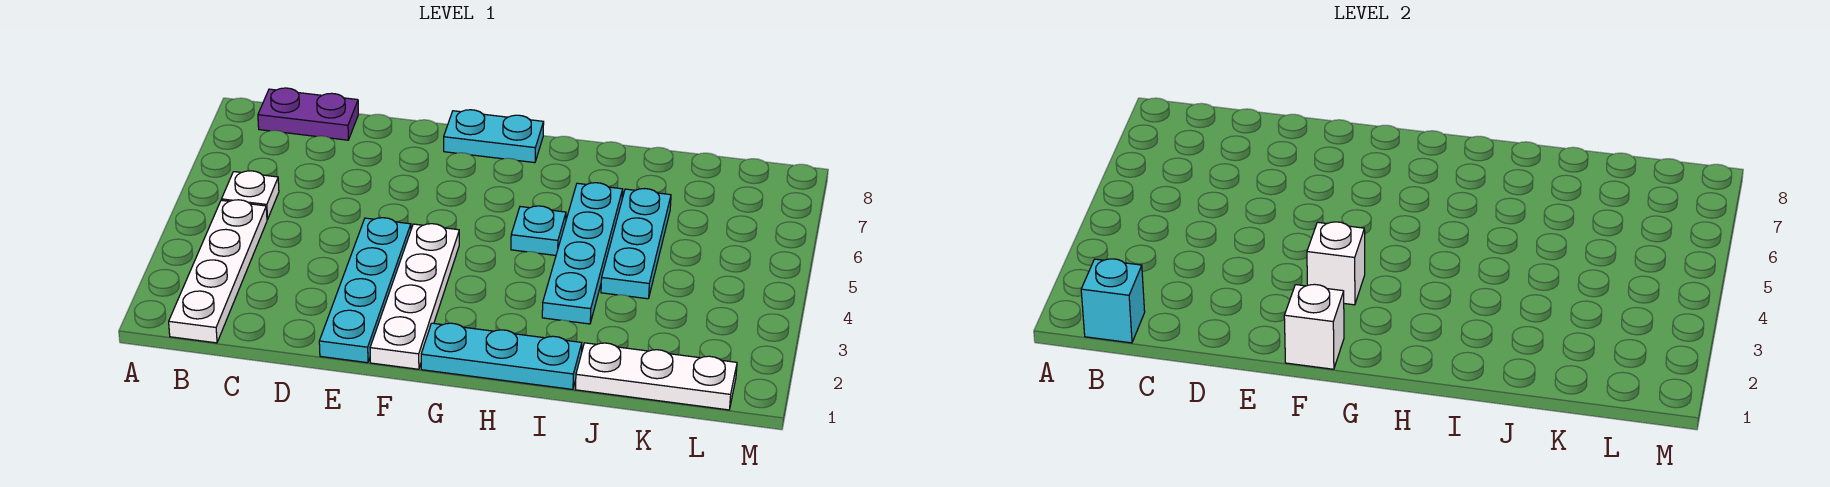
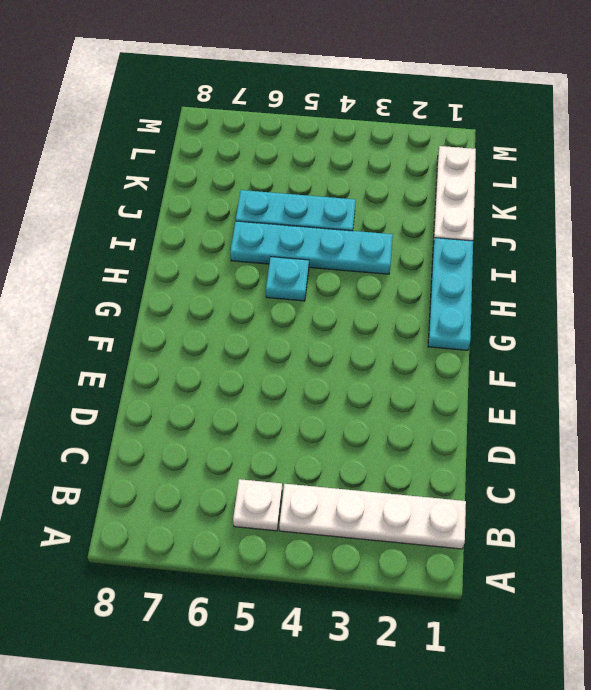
none -> purple plate B8:C8 level 1
none -> cyan plate E1:E4 level 1
none -> white plate F1:F4 level 1

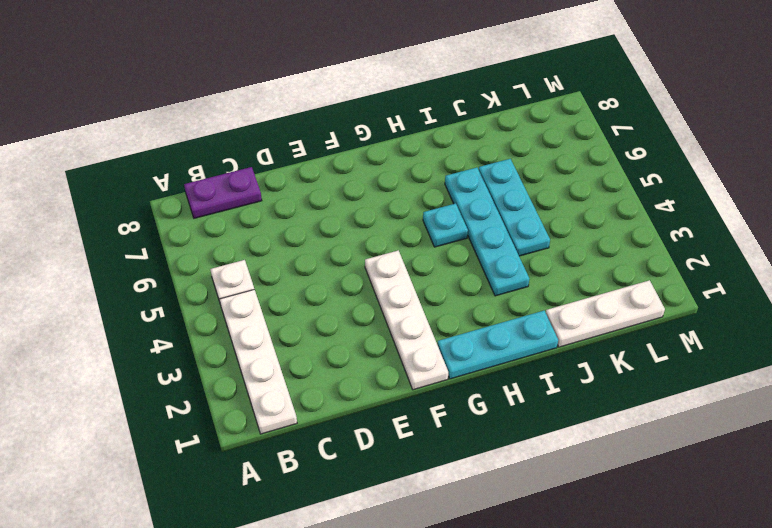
none -> cyan plate E1:E4 level 1
none -> cyan plate F8:G8 level 1
none -> cyan brick B1 level 2

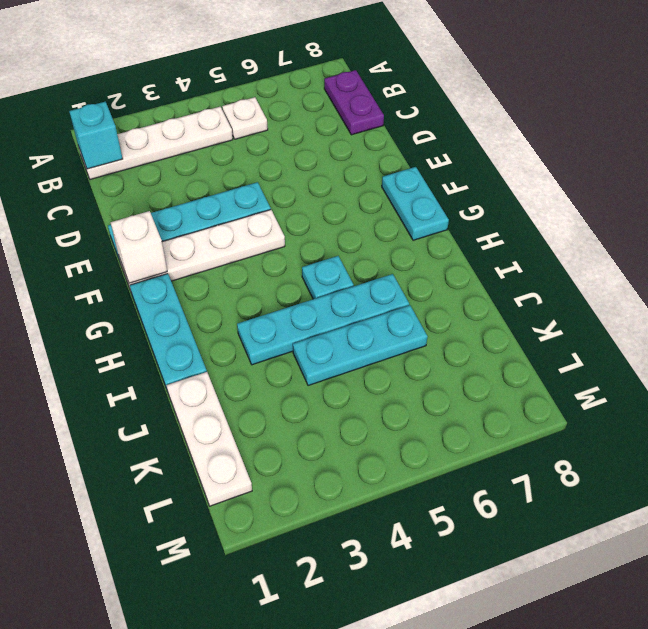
none -> white brick F3 level 2

